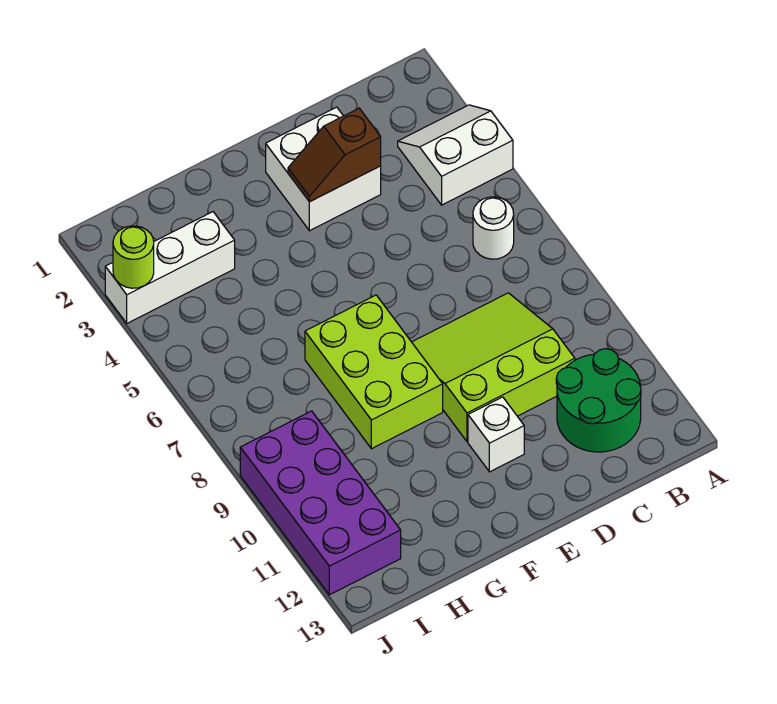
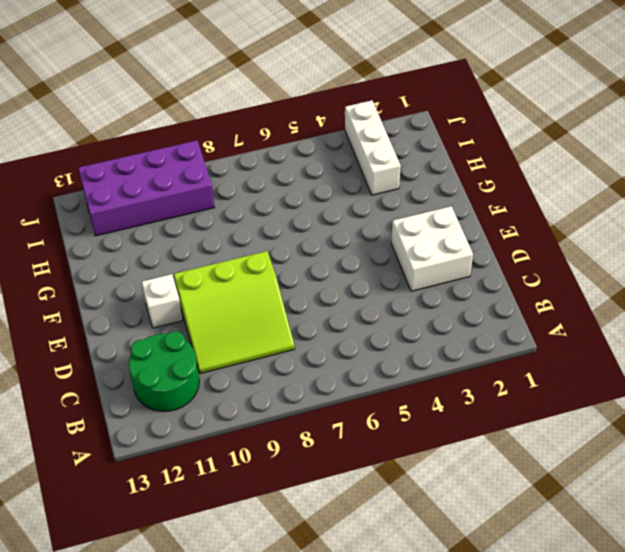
lime slope C8:E10 level 1 top E -> lime slope C8:E10 level 1 top 10
none -> white slope A3:B4 level 1 top 4
none -> white round brick B6 level 1

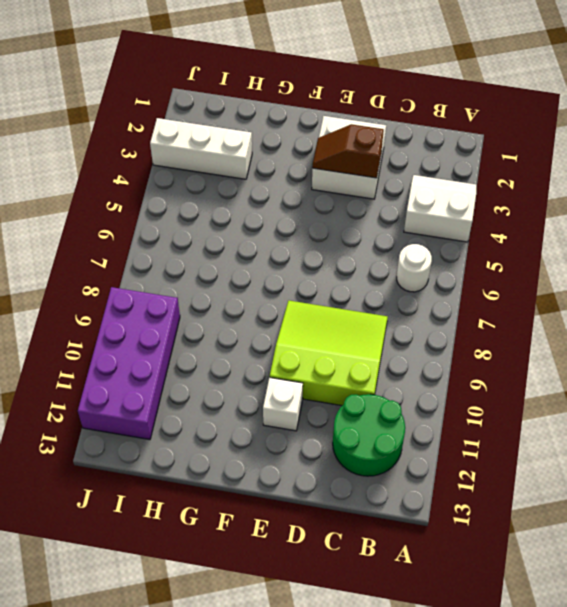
none -> lime brick F7:G9 level 1
none -> lime round brick J3 level 2

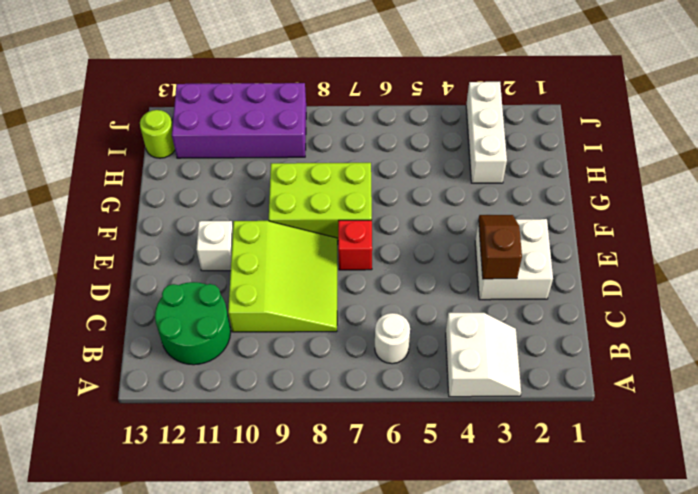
red brick E7 level 1 -> none
lime round brick I13 level 1 -> lime round brick J3 level 2

